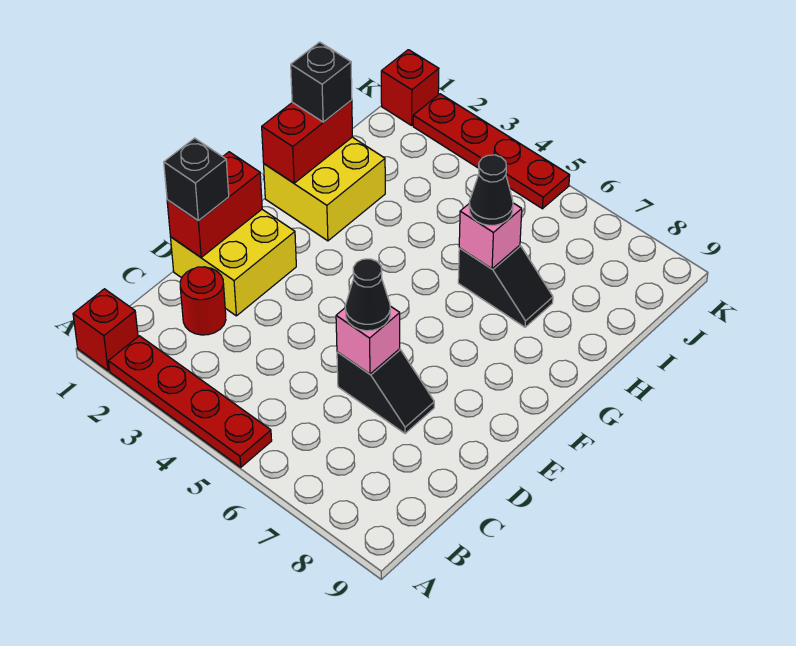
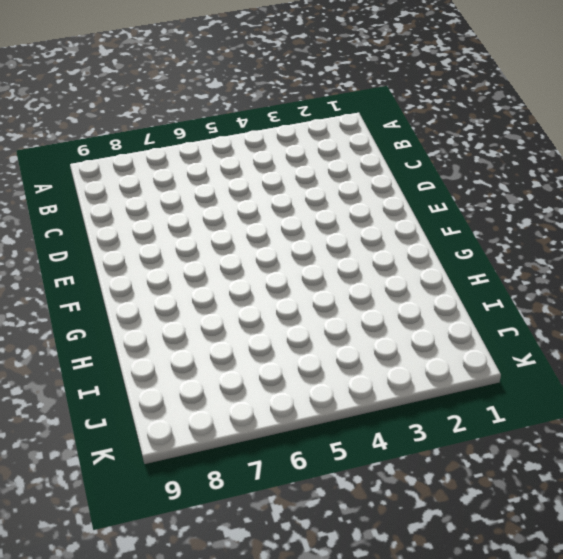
none -> red brick A1 level 1
none -> red plate A2:A5 level 1
none -> red round brick C2 level 1

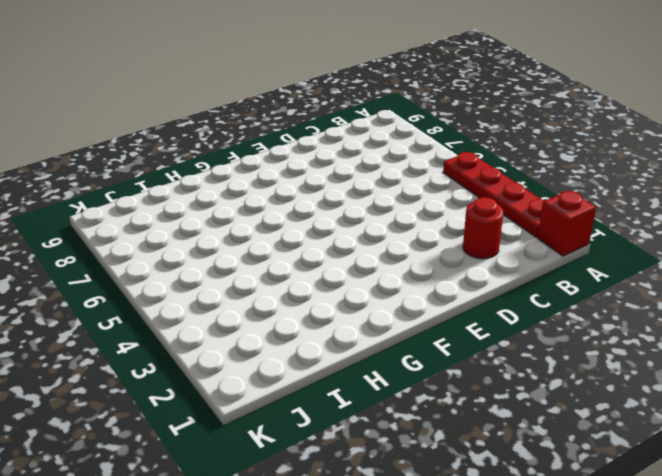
none -> yellow brick D1:E2 level 1
none -> black slope D6:D7 level 1 top 6
none -> yellow brick G1:H2 level 1

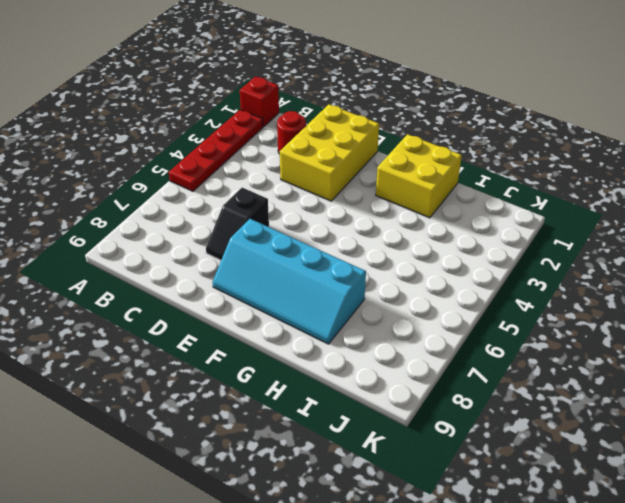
yellow brick D1:E3 level 1 -> yellow brick D1:E2 level 1
cyan slope E7:H8 level 1 top 7 -> black slope H6:H7 level 1 top 6
none -> red brick K1 level 1
none -> red plate K2:K5 level 1
none -> red brick D1:E1 level 2

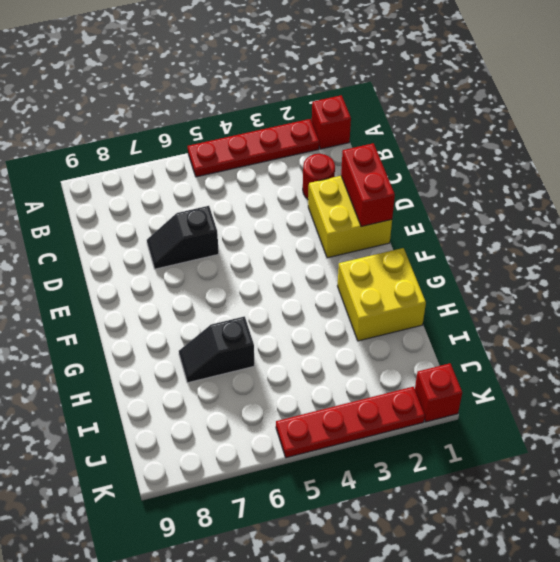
none -> pink brick D6 level 2
none -> red brick G1:H1 level 2
none -> pink brick H6 level 2

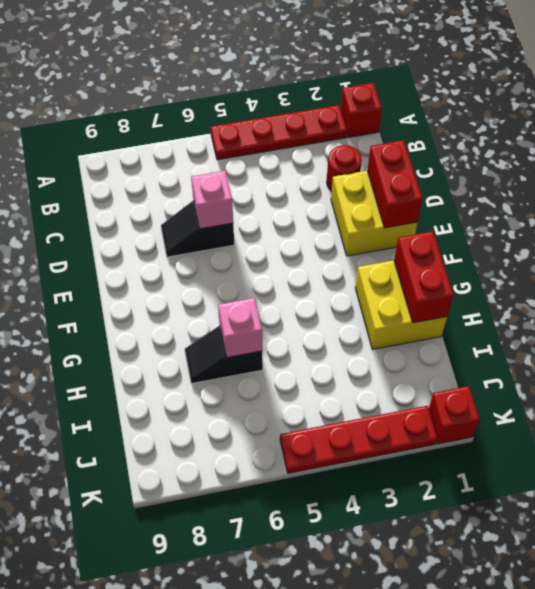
none -> black brick D1 level 3
none -> black cone D6 level 3
none -> black brick H1 level 3

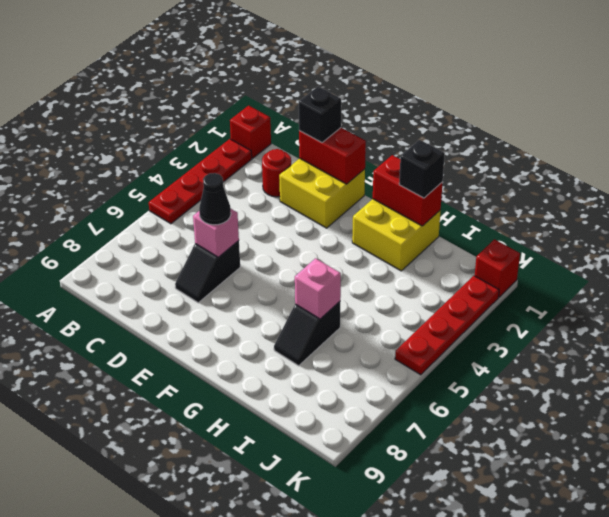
none -> black cone H6 level 3

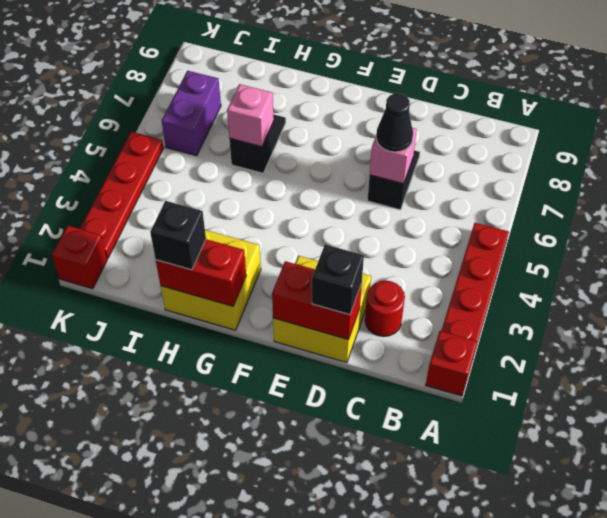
purple brick J6:J7 level 1 -> none
none -> black cone H6 level 3

